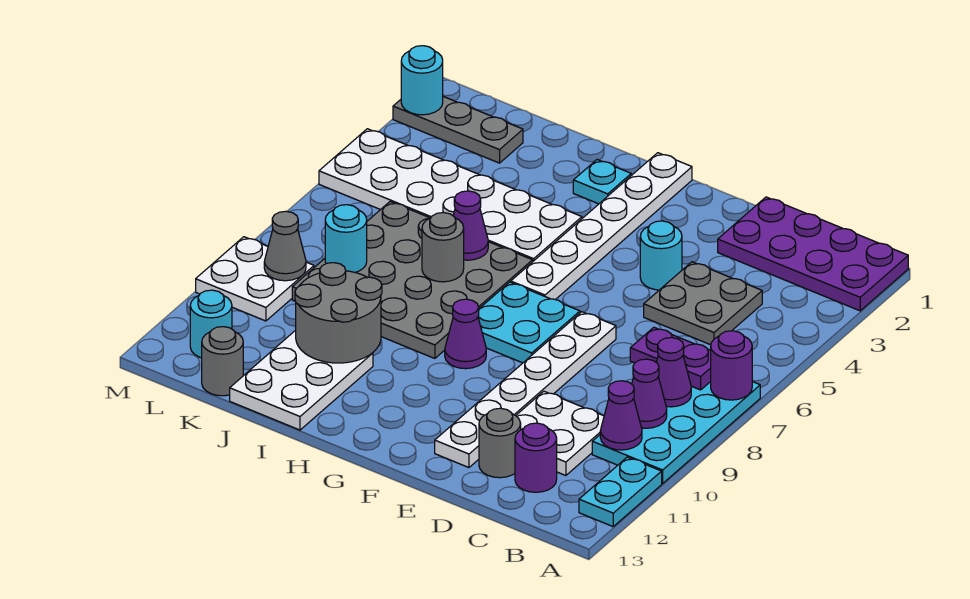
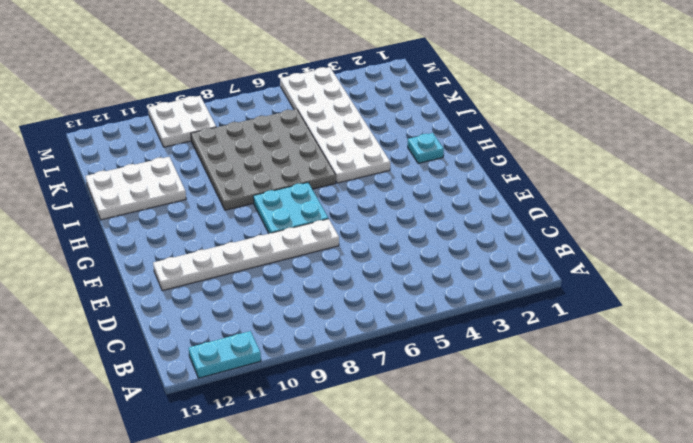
none -> purple plate A1:D2 level 1
none -> cyan plate A7:B10 level 1
none -> grey plate C4:D5 level 1
none -> white plate C10:D11 level 1

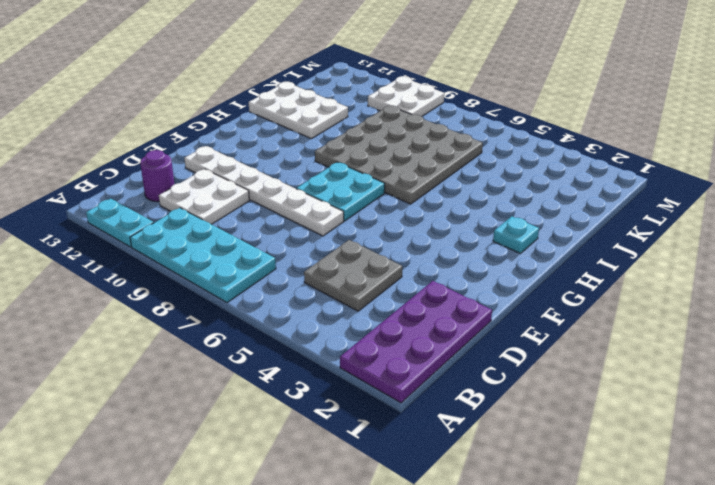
none -> grey round brick D12 level 1
none -> cyan round brick E4 level 1
none -> white plate G1:G6 level 1
none -> purple cone G9 level 1

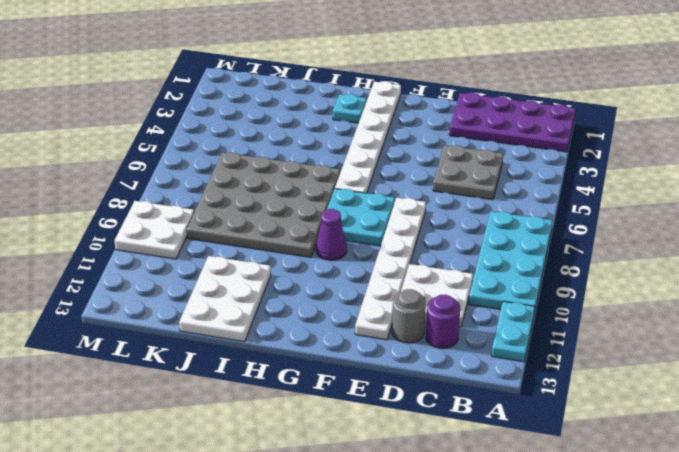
none -> cyan round brick E4 level 1
none -> white plate H4:M5 level 1
none -> grey plate K2:M2 level 1
none -> grey round brick K13 level 1

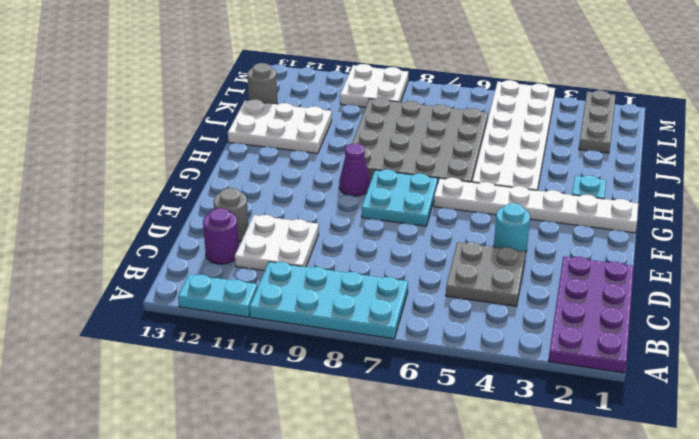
none -> white plate E7:E12 level 1
none -> cyan round brick L12 level 1
none -> purple round brick A7 level 2
none -> purple plate B7:C7 level 2

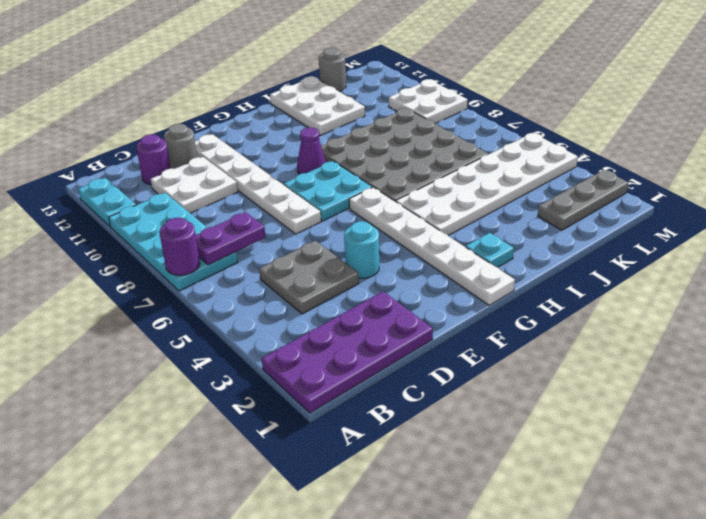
none -> cyan round brick L12 level 1
none -> purple cone B8 level 2
none -> purple cone B9 level 2
none -> purple cone B10 level 2

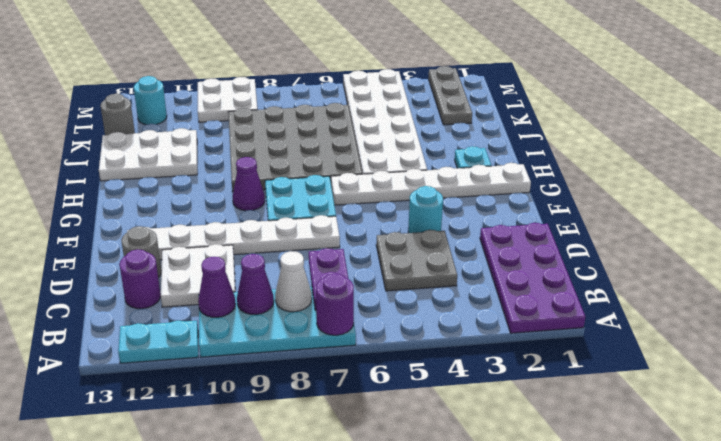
white cone B8 level 2 -> purple cone B8 level 2
none -> purple cone I6 level 2
none -> grey round brick I7 level 2
none -> grey round brick I10:J11 level 2
none -> cyan round brick K8 level 2

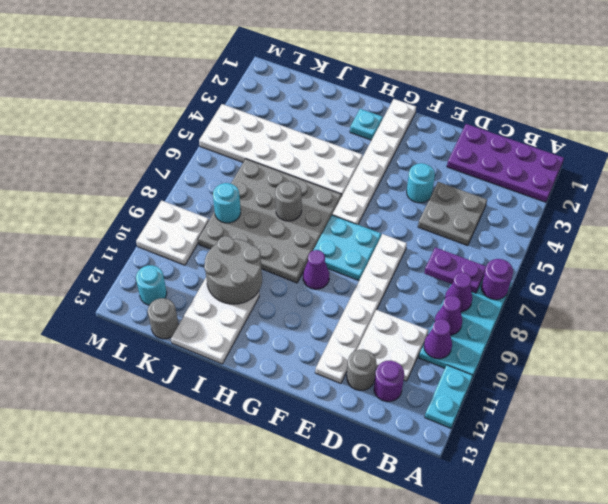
none -> grey plate K2:M2 level 1
none -> purple cone I6 level 2
none -> grey cone L9 level 2
none -> cyan round brick M2 level 2

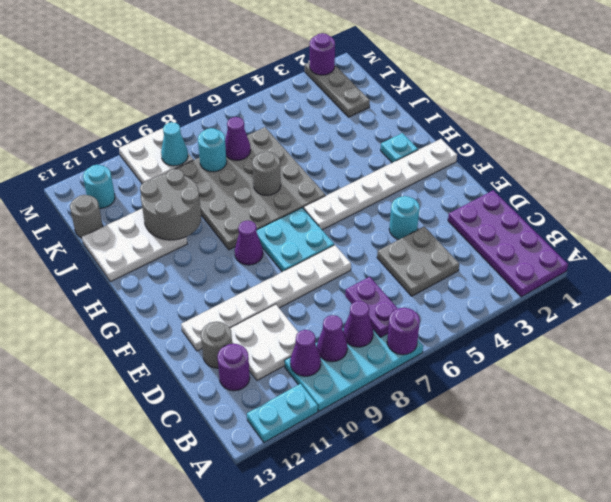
purple cone K7 level 2 -> purple cone I6 level 2
cyan cone L9 level 2 -> grey cone L9 level 2
purple round brick M2 level 2 -> cyan round brick M2 level 2
none -> white plate H4:M5 level 1

